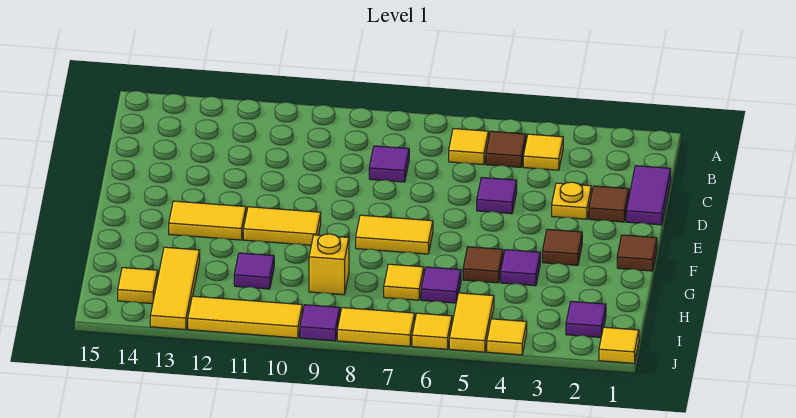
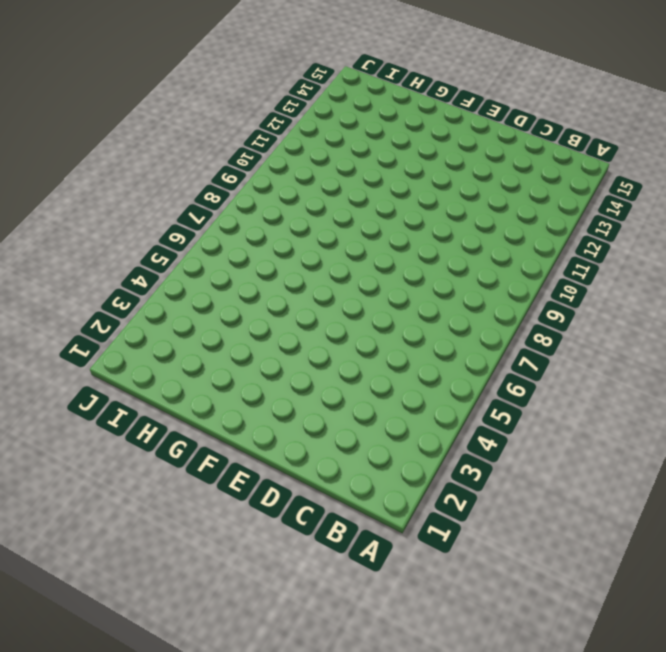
none -> yellow tile B4 level 1
none -> brown tile B5 level 1
none -> yellow tile B6 level 1

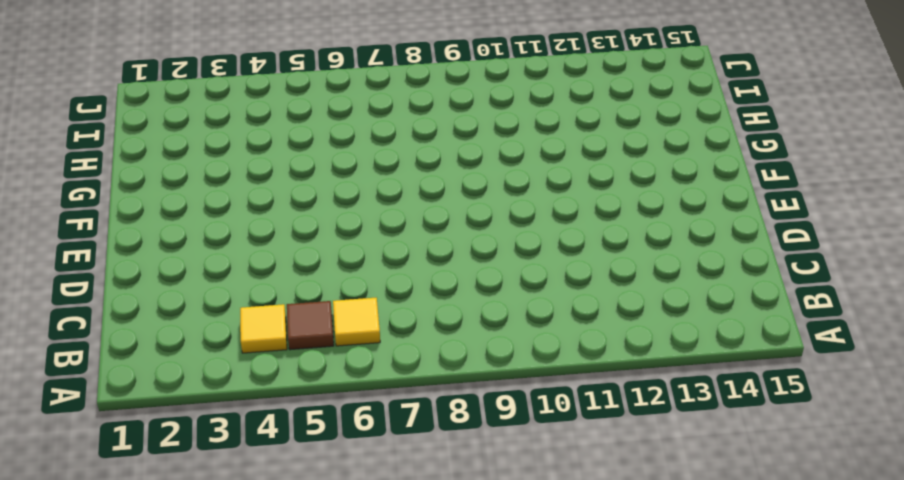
none -> purple tile C1:D1 level 1
none -> purple tile C8 level 1
none -> brown tile D2 level 1

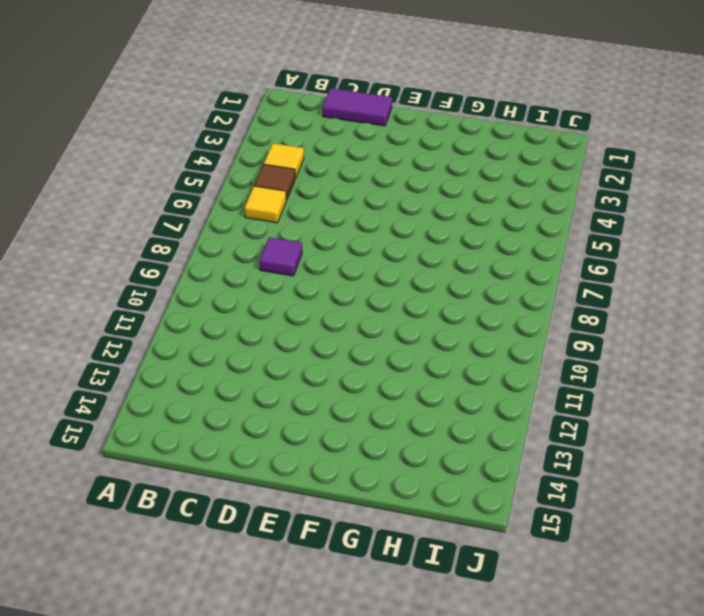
none -> brown tile D2 level 1
none -> yellow plate D3 level 1
none -> purple tile D5 level 1

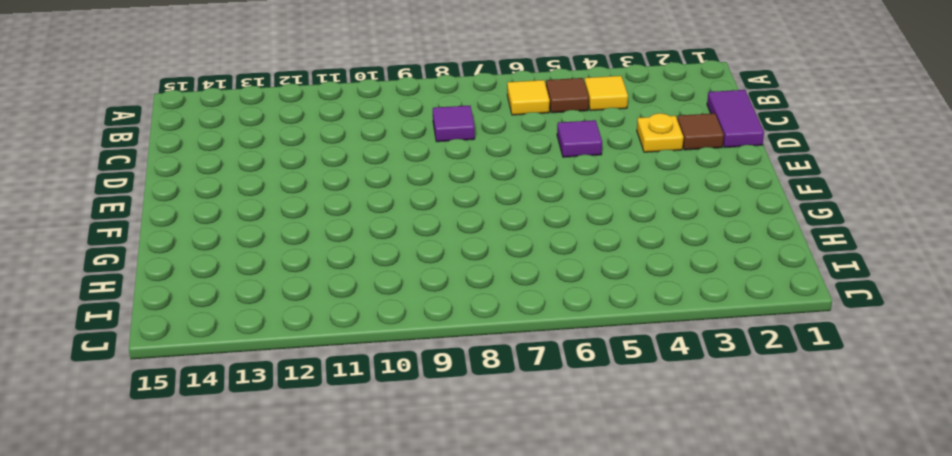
none -> brown tile F1 level 1
none -> brown tile F3 level 1
none -> yellow tile F7:F8 level 1

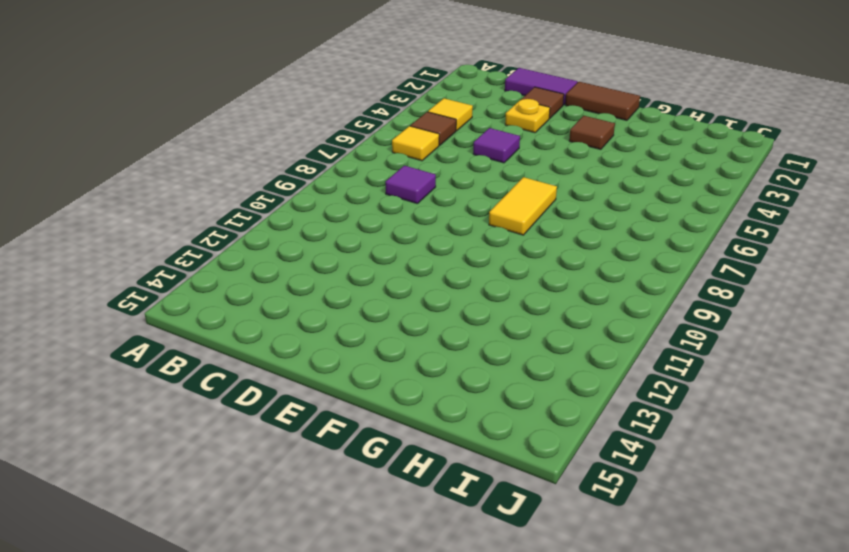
brown tile E1:F1 level 1 -> brown tile F1 level 1
none -> yellow tile F10:F11 level 1
none -> yellow tile F12:F13 level 1
none -> purple tile G4 level 1

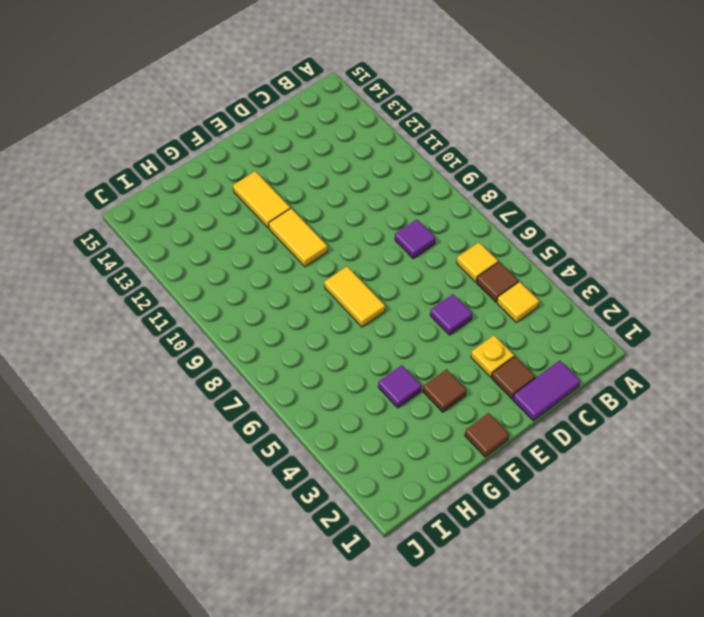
none -> brown tile G5 level 1
none -> purple tile H6 level 1
none -> yellow tile H7 level 1

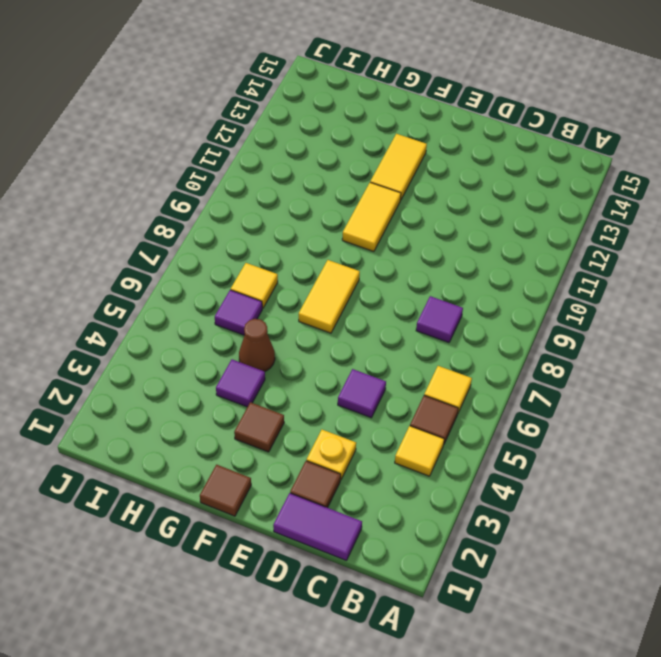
brown cone G5 level 1 -> brown tile G5 level 1
none -> yellow brick H9 level 1
none -> purple tile H11 level 1
none -> yellow tile H13:J13 level 1

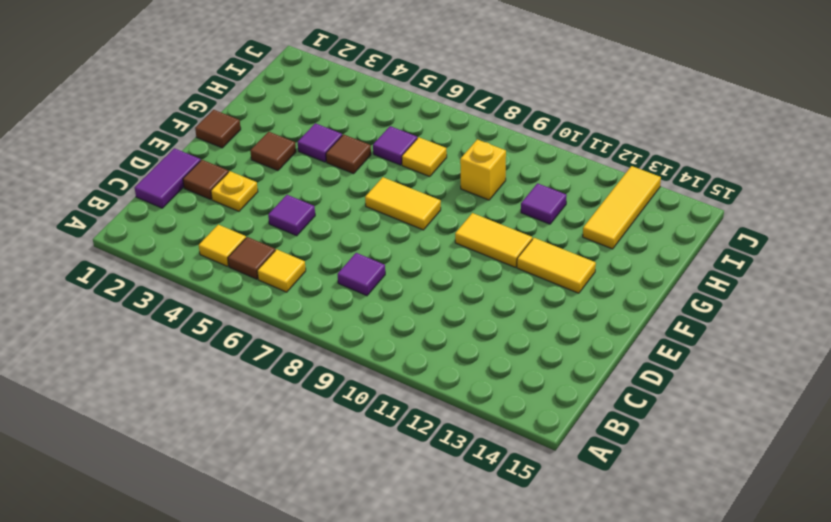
none -> purple tile I2 level 1
none -> yellow tile I5:J5 level 1
none -> yellow tile I14 level 1

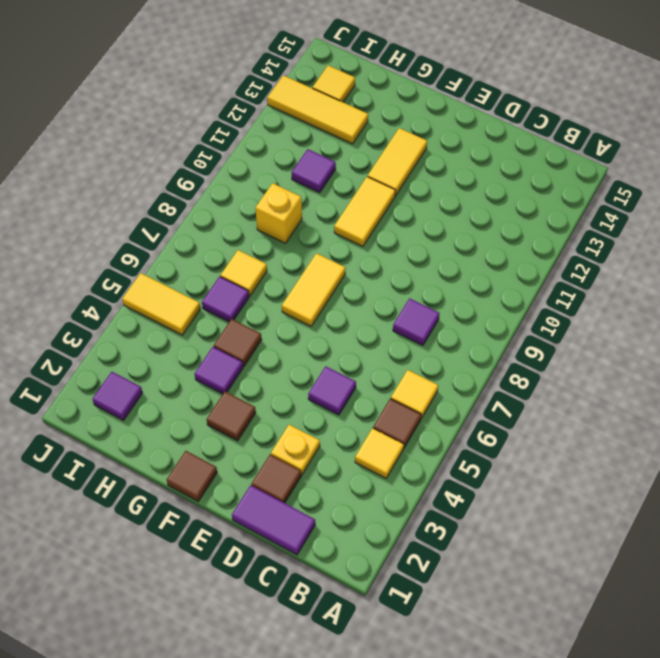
none -> yellow tile J1 level 1
none -> yellow tile J4 level 1
none -> yellow tile J6 level 1

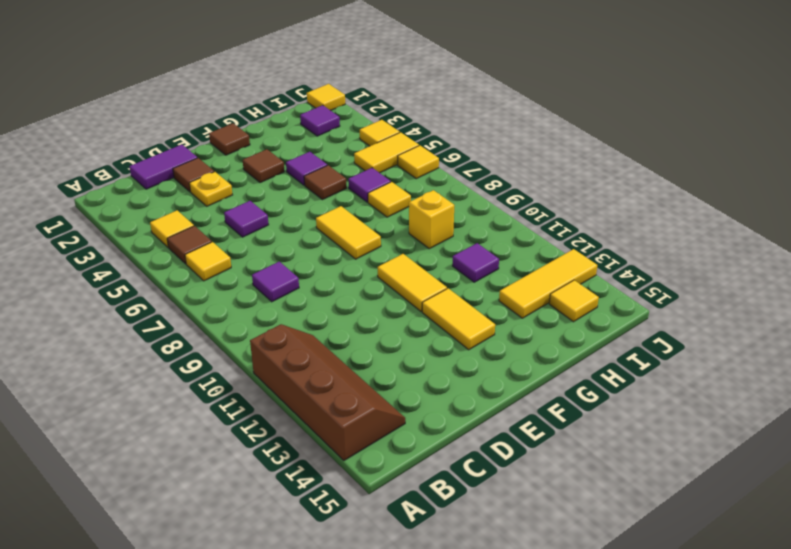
brown slope A11:B14 level 1 top A -> none
none -> yellow tile J7:J8 level 1
none -> purple tile J9 level 1
none -> yellow tile J10:J12 level 1

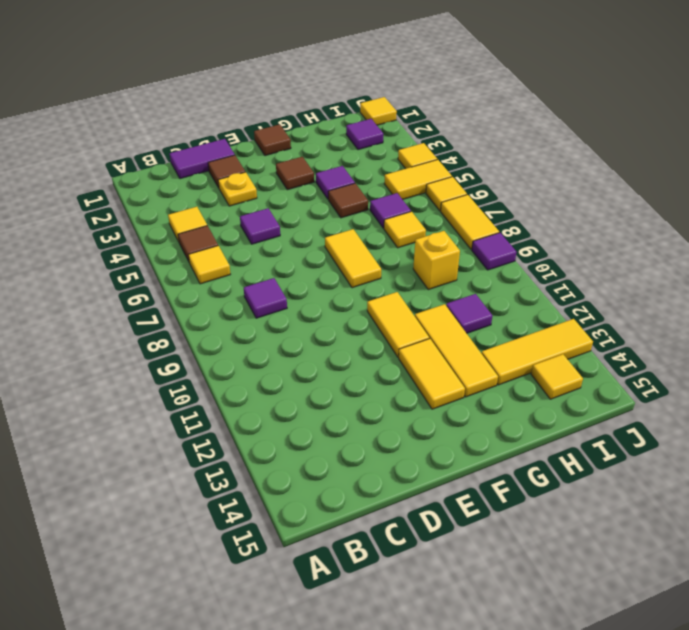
yellow tile G11:G13 level 1 -> yellow tile J10:J12 level 1

